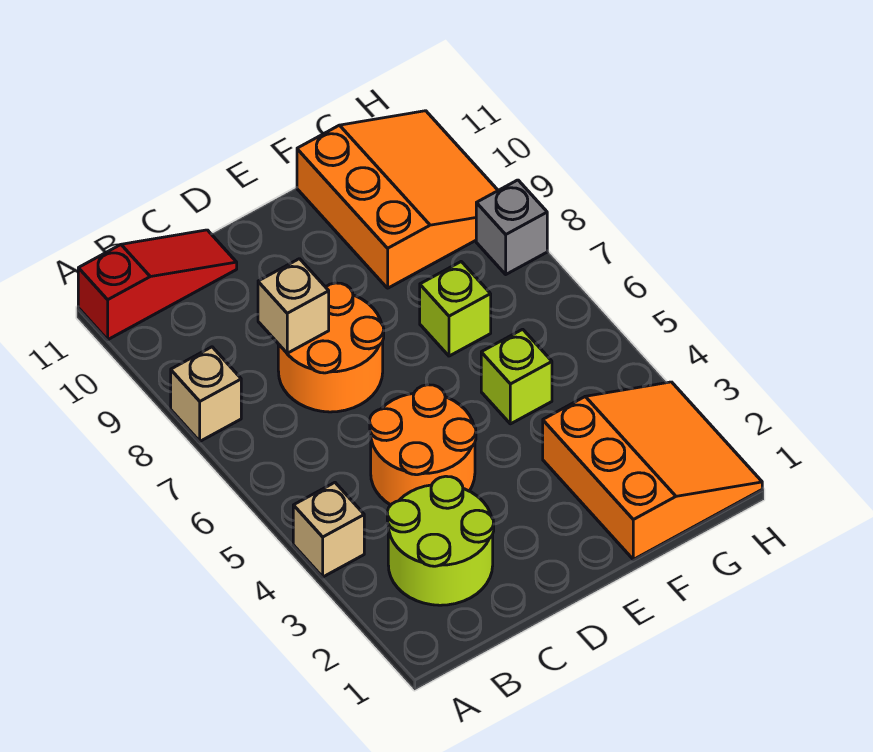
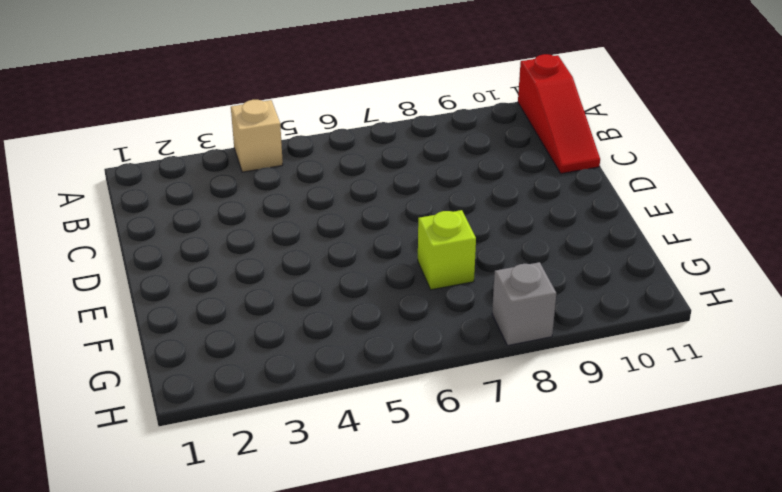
none -> tan brick A8 level 1
none -> lime round brick B2:C3 level 1
none -> orange round brick C4:D5 level 1

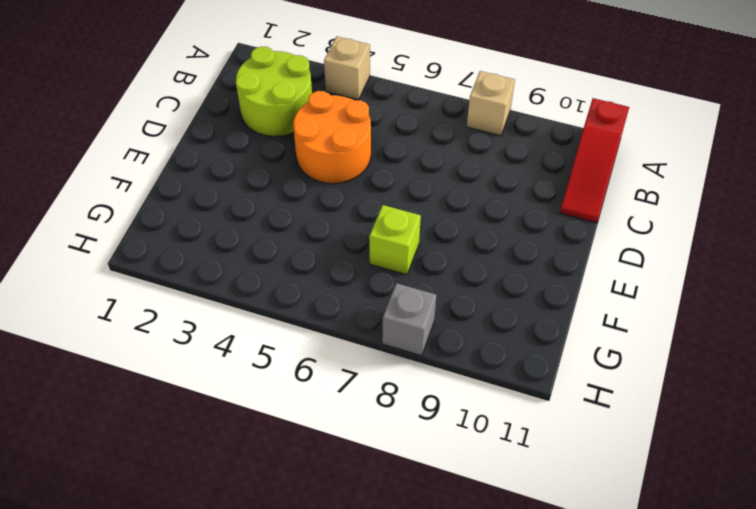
none -> orange round brick C7:D8 level 1
none -> orange slope F1:H3 level 1 top F
none -> lime brick F5 level 1

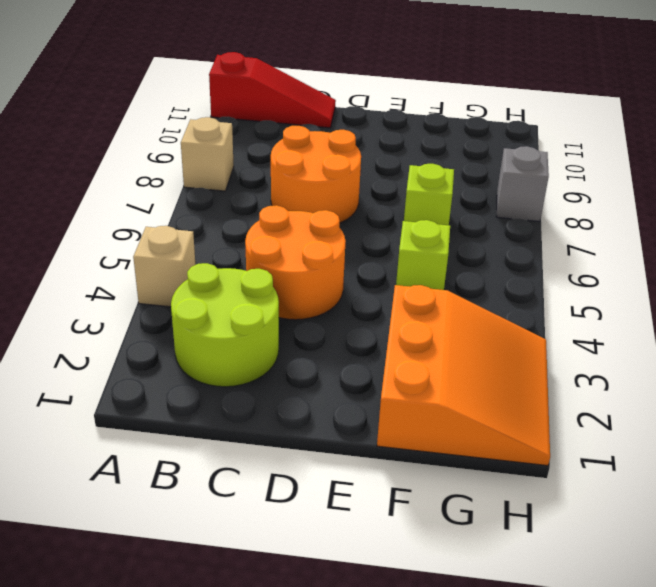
none -> orange slope F9:H11 level 1 top F
none -> tan brick C8 level 2

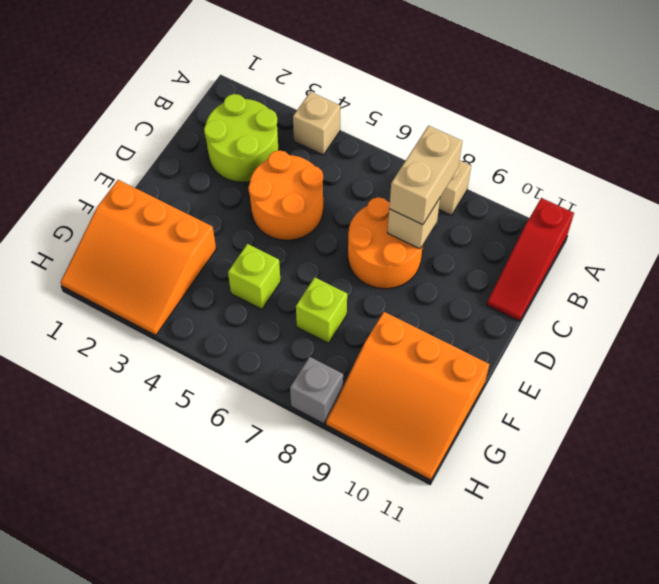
tan brick B8:C8 level 3 -> none

